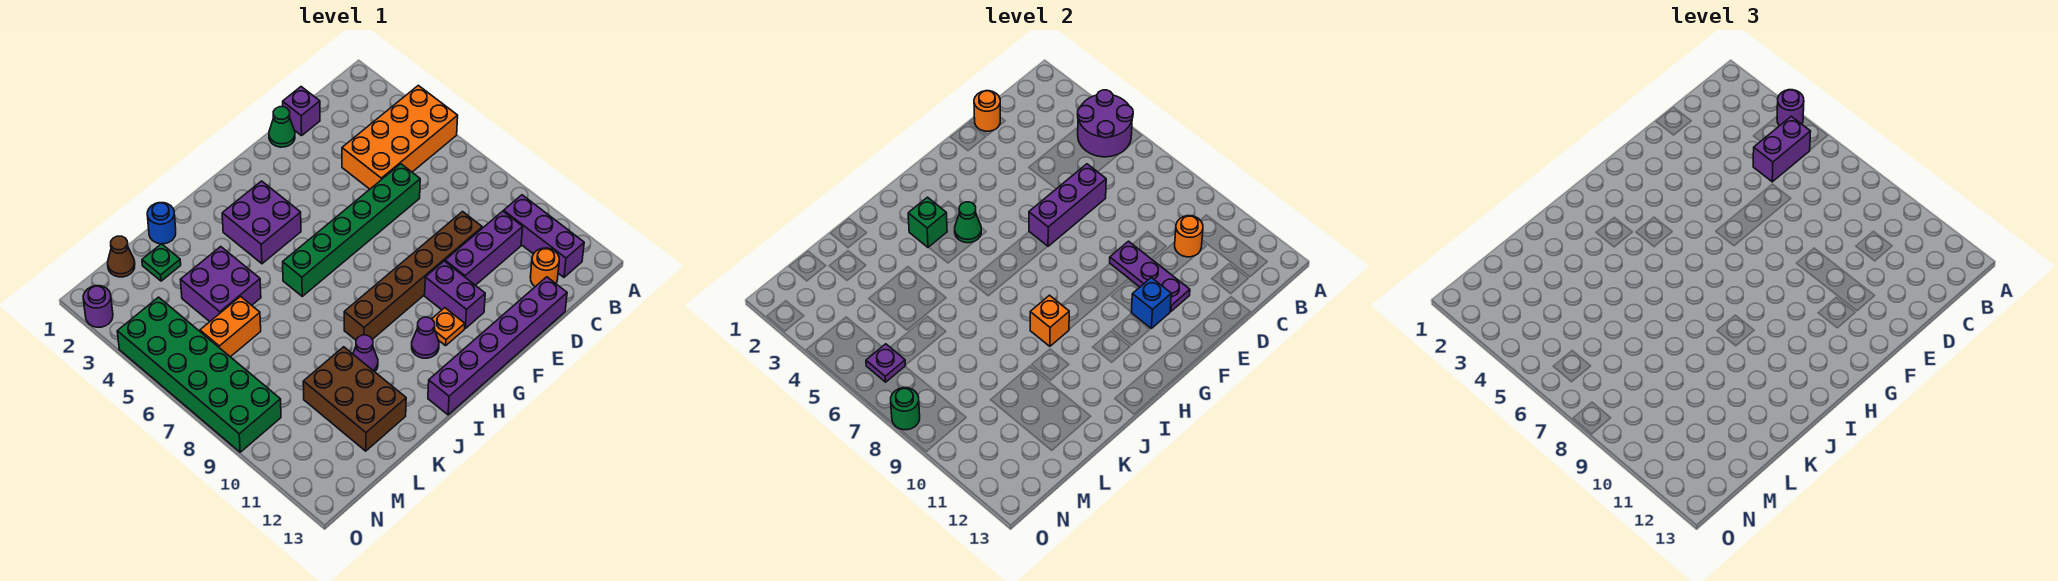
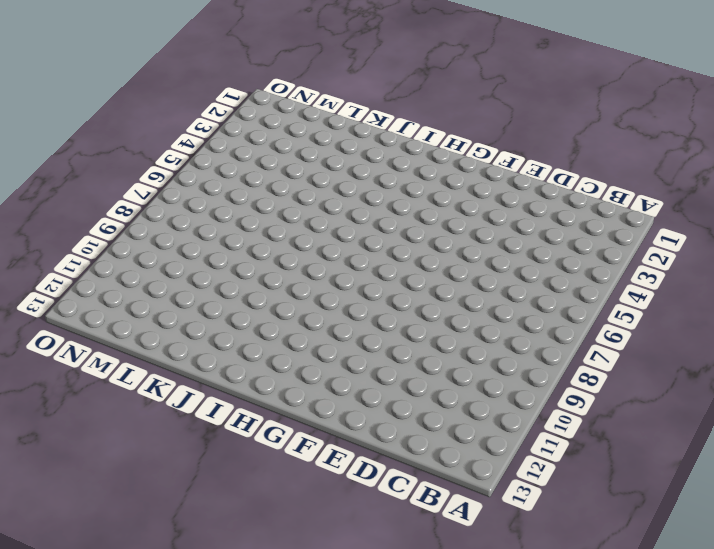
none -> orange brick A4:D5 level 1
none -> purple brick B10:B12 level 1
none -> purple brick C10:E10 level 1
none -> orange round brick C12 level 1

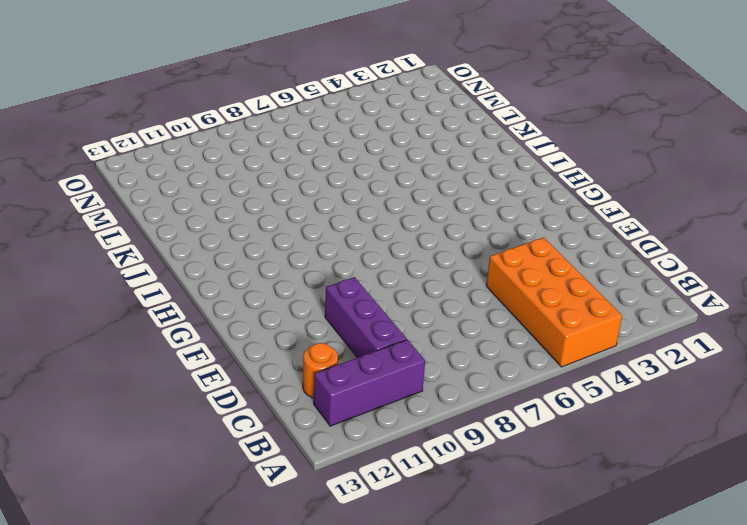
none -> purple brick D1 level 1
none -> green brick D6:I6 level 1
none -> brown brick D9:I9 level 1
none -> purple brick D13:I13 level 1

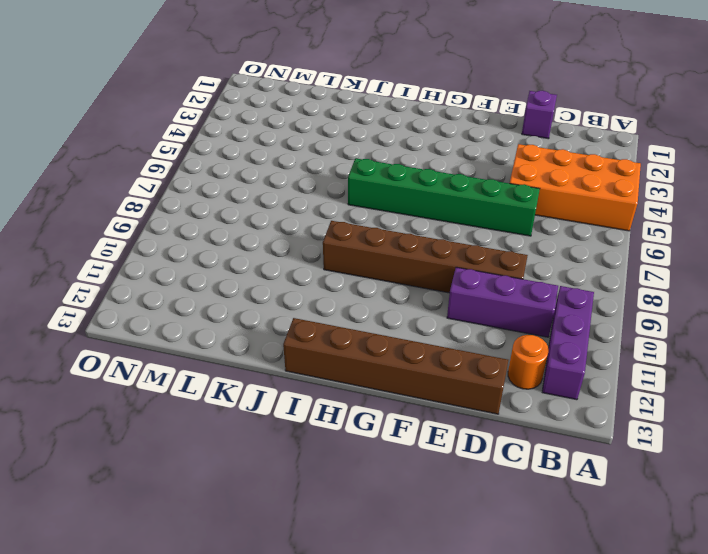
brown brick D13:I13 level 1 -> purple brick D13:I13 level 1
none -> green cone E1 level 1
none -> purple brick F10:F11 level 1
none -> orange plate G11 level 1
none -> purple brick H3:I4 level 1

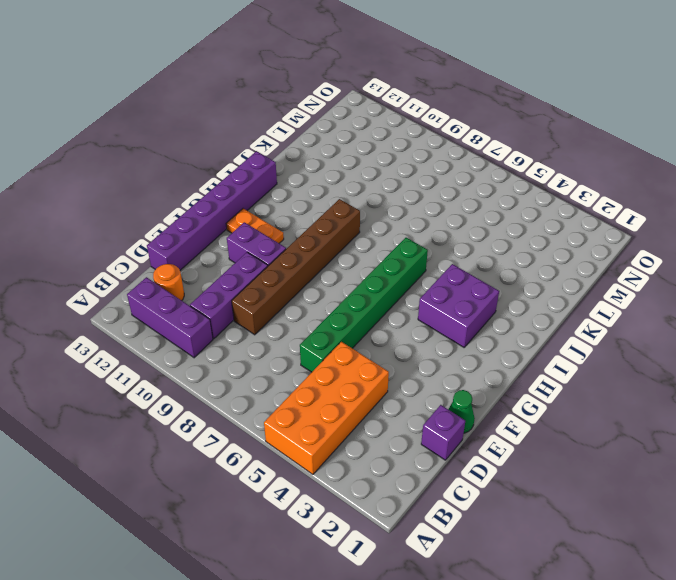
orange plate G11:G12 level 1 -> orange plate G11 level 1
none -> purple cone H11 level 1
none -> purple cone J10 level 1
none -> blue round brick K1 level 1
none -> purple brick K4:L5 level 1

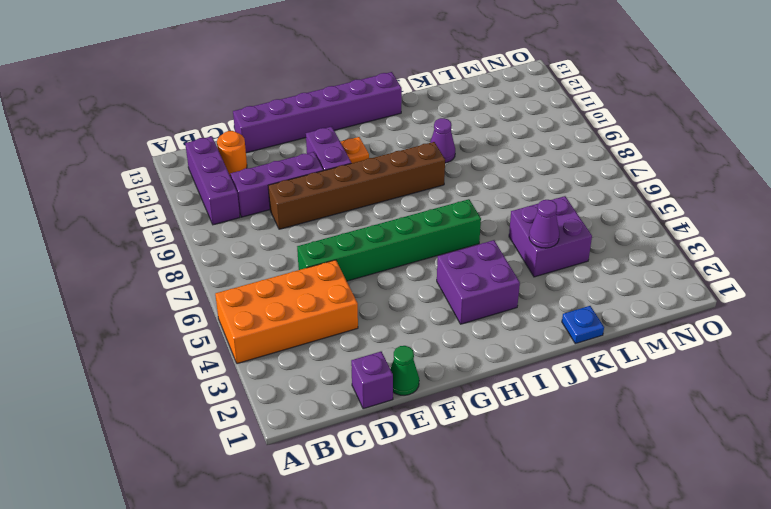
blue plate K1 level 1 -> blue round brick K1 level 1
purple cone K4 level 2 -> purple cone H11 level 1
none -> brown brick K10:L12 level 1
none -> green plate L2 level 1
none -> orange brick L6:M6 level 1
none -> brown cone M1 level 1

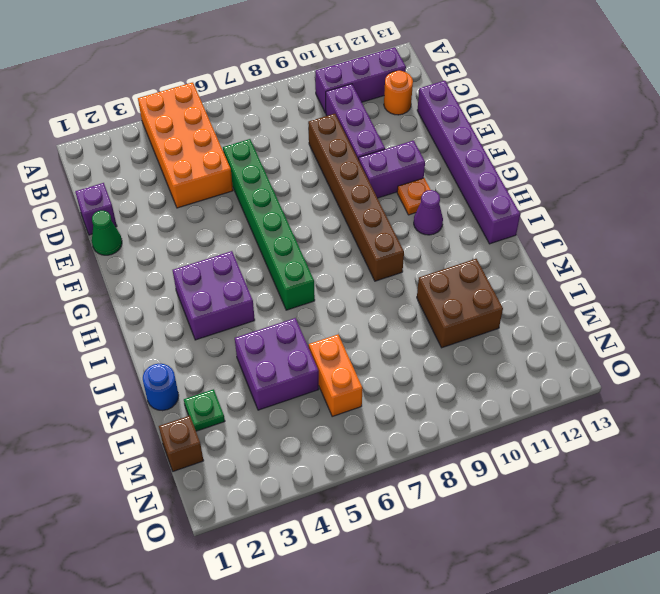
brown brick K10:L11 level 1 -> brown brick K10:L12 level 1
brown brick M1 level 1 -> brown cone M1 level 1
none -> purple cone J10 level 1
none -> green brick N4:O9 level 1
none -> purple round brick O2 level 1
none -> purple round brick A4:B5 level 2

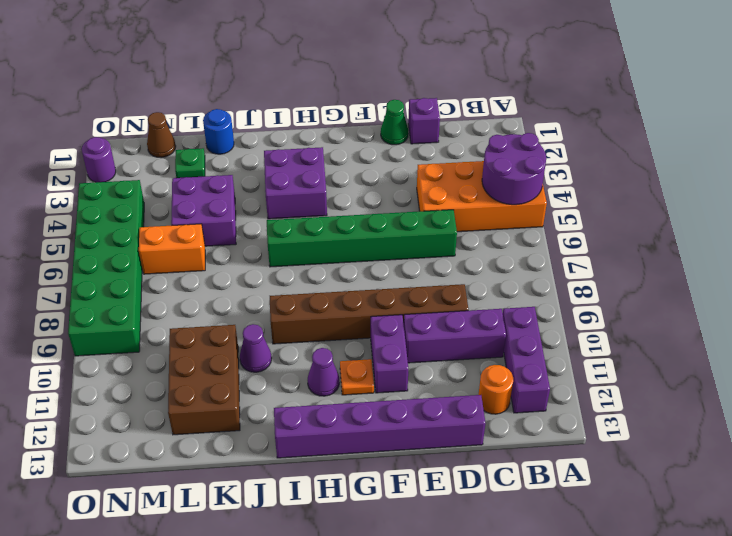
none -> orange round brick C10 level 2
none -> orange round brick D1 level 2
none -> purple brick D6:F6 level 2
none -> purple plate E9:E11 level 2

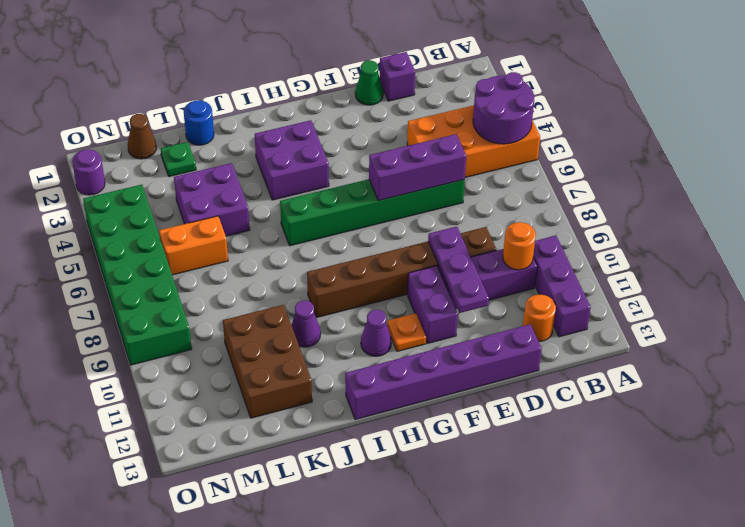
none -> orange round brick D1 level 2
none -> blue brick F11 level 2
none -> green cone H4 level 2
none -> green brick I3 level 2

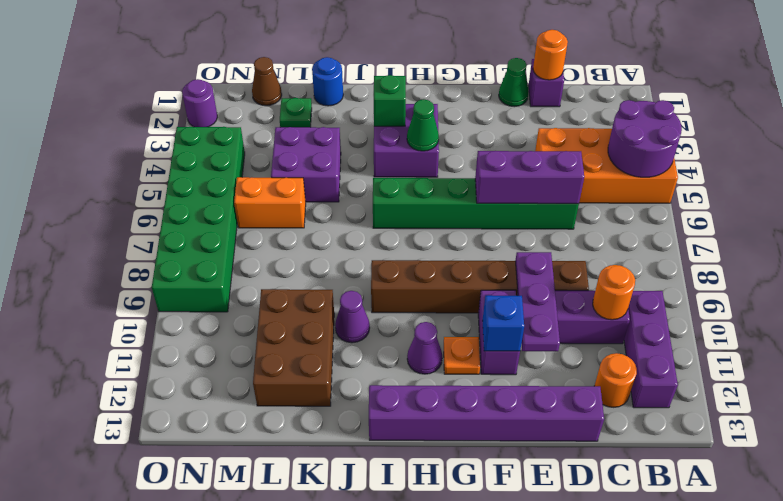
none -> orange brick I9 level 2
none -> purple plate N6 level 2
none -> green round brick O8 level 2
none -> purple round brick A4 level 3

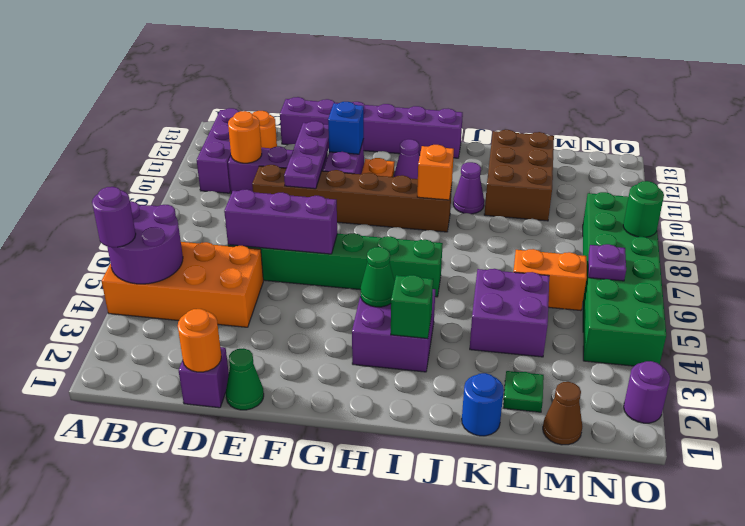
none -> purple brick B5:C5 level 3

